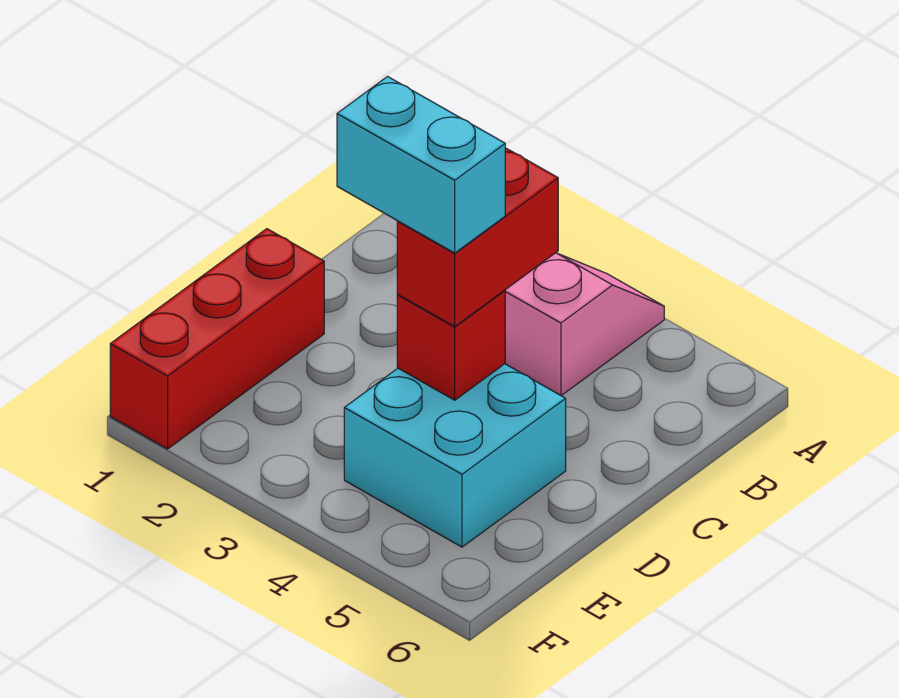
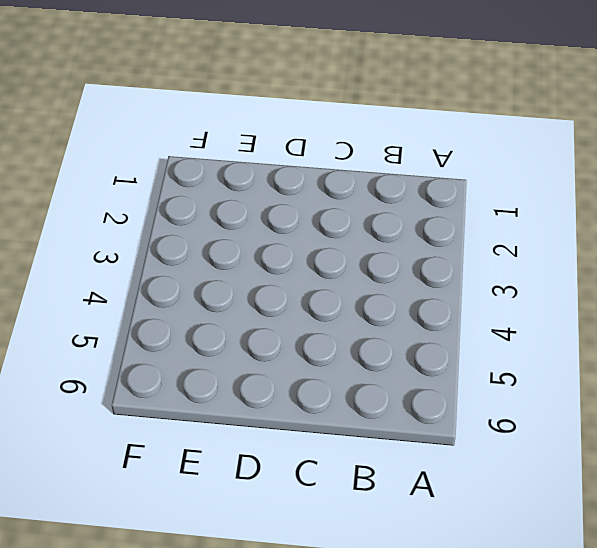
none -> pink slope A4:B4 level 1 top B
none -> red brick D1:F1 level 1

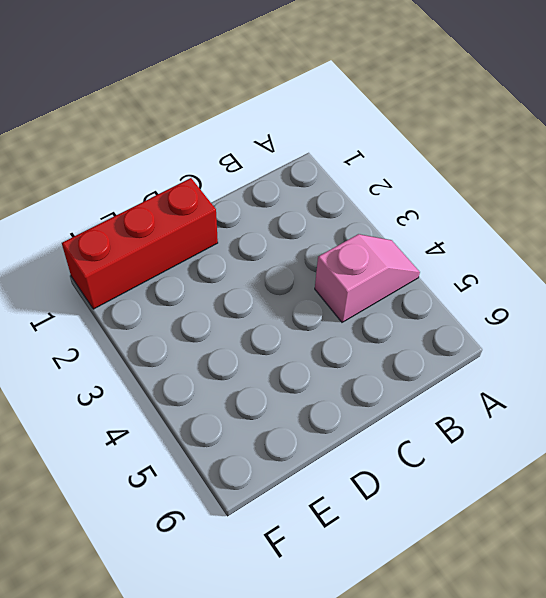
none -> cyan brick D4:E5 level 1
none -> red brick D4 level 2

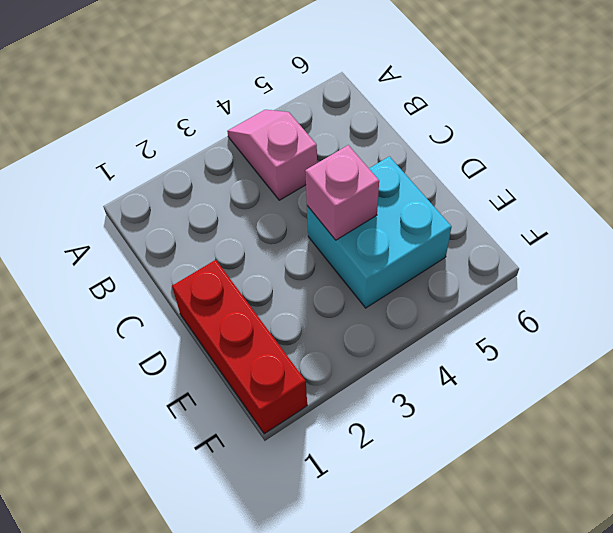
pink brick D4 level 2 -> red brick D4 level 2
none -> red brick C4:D4 level 3
none -> cyan brick D3:D4 level 4

